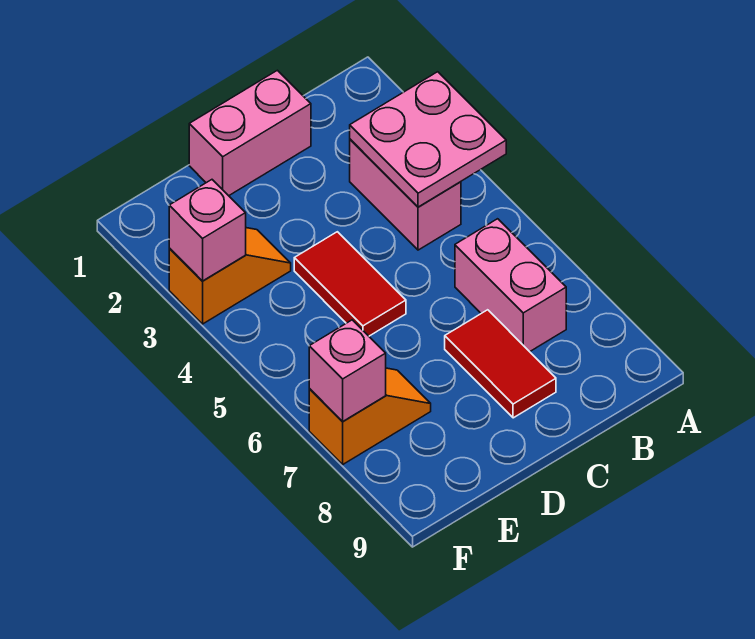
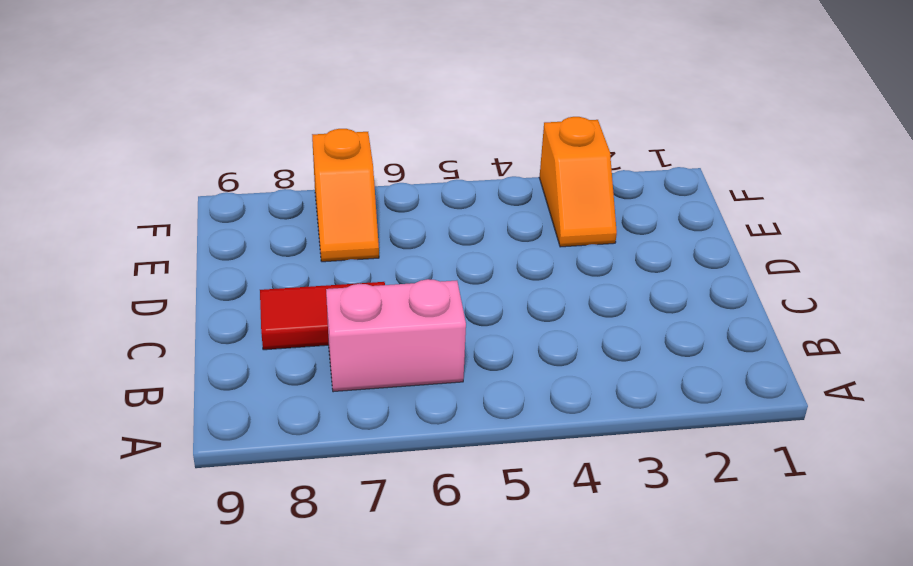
none -> pink brick B3:B4 level 1
none -> pink brick C1:D1 level 1

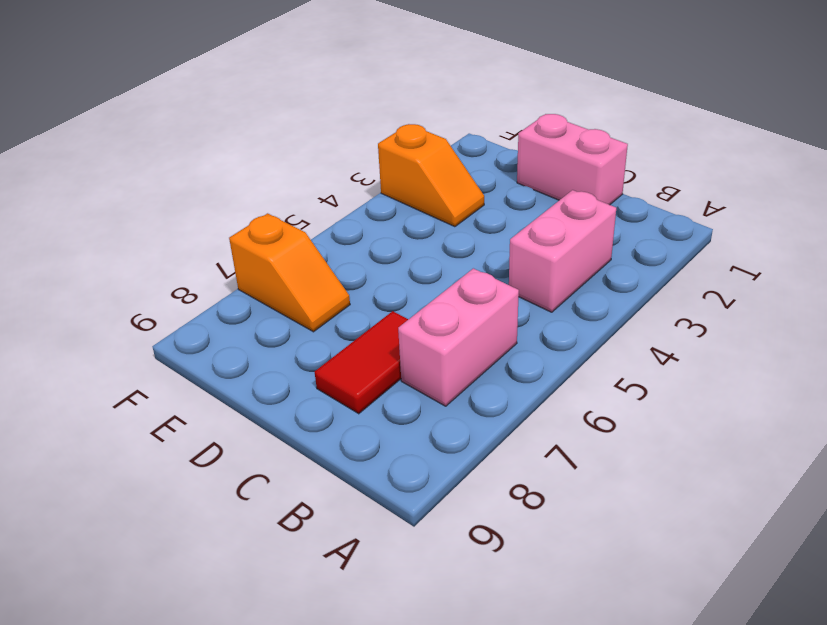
none -> red tile D4:D5 level 1
none -> pink plate A3:B4 level 2

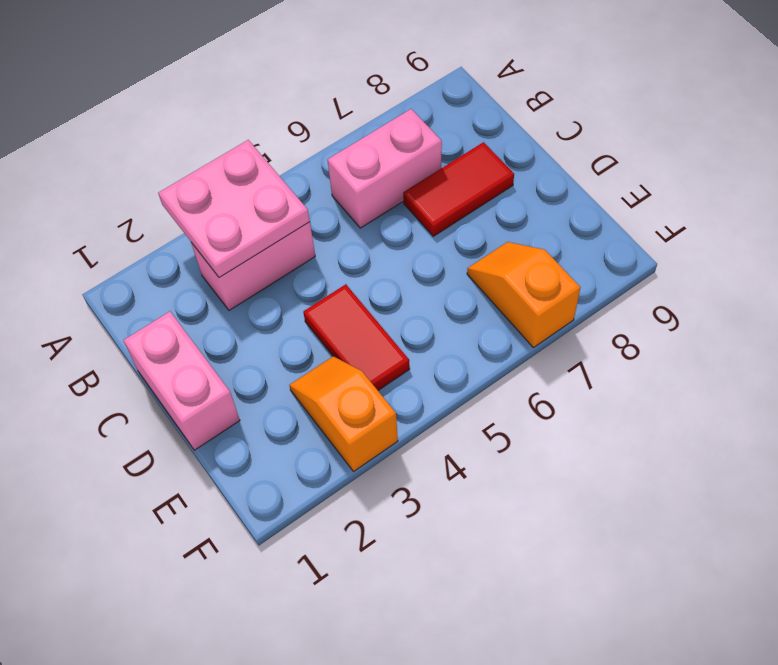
red tile D4:E4 level 1 -> red tile D4:D5 level 1
none -> pink brick F3 level 2
none -> pink brick F7 level 2

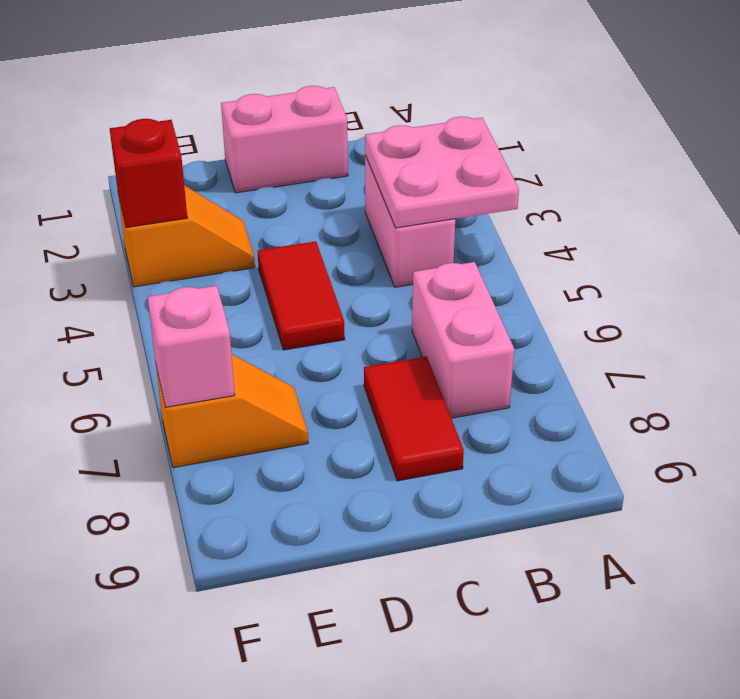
red brick F3 level 2 -> pink brick F3 level 2

